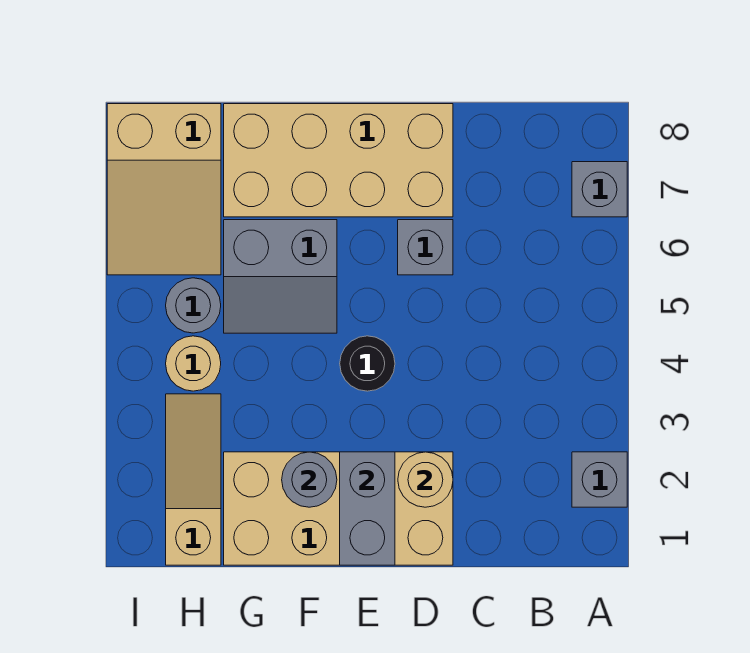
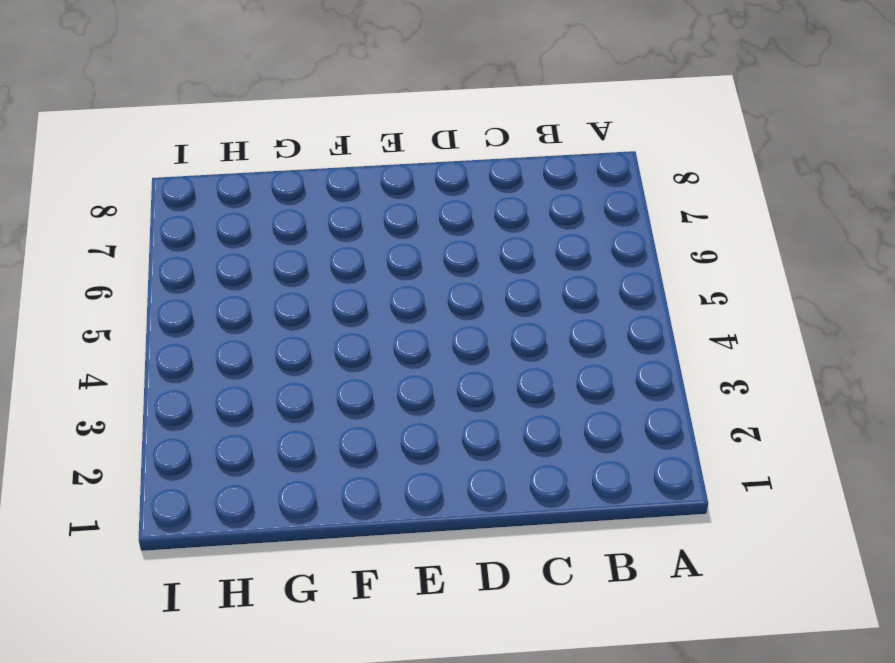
none -> grey brick A2 level 1
none -> grey brick A7 level 1
none -> tan brick D1:G2 level 1

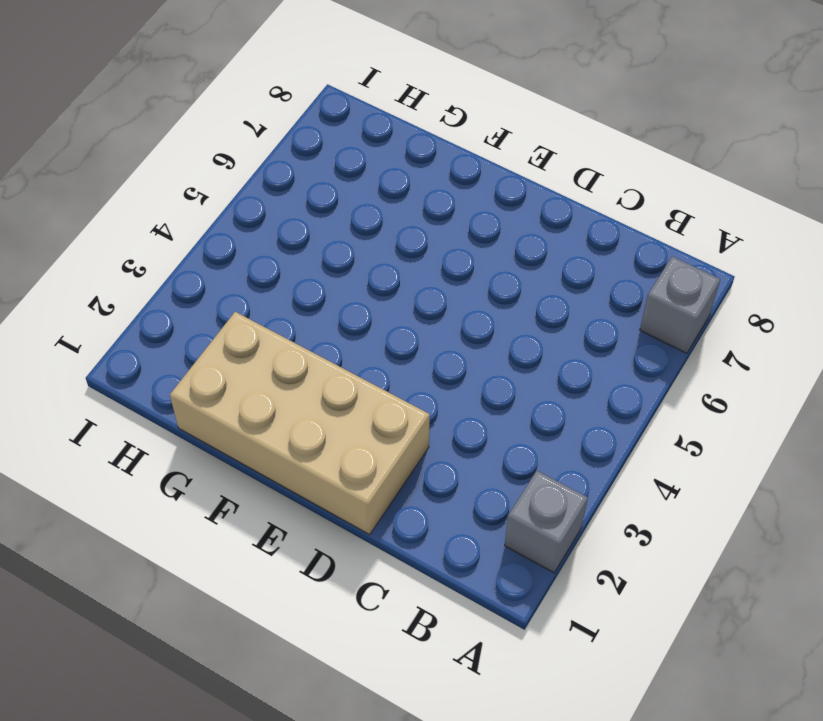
none -> grey brick D6 level 1
none -> tan brick D7:G8 level 1
none -> black round brick E4 level 1

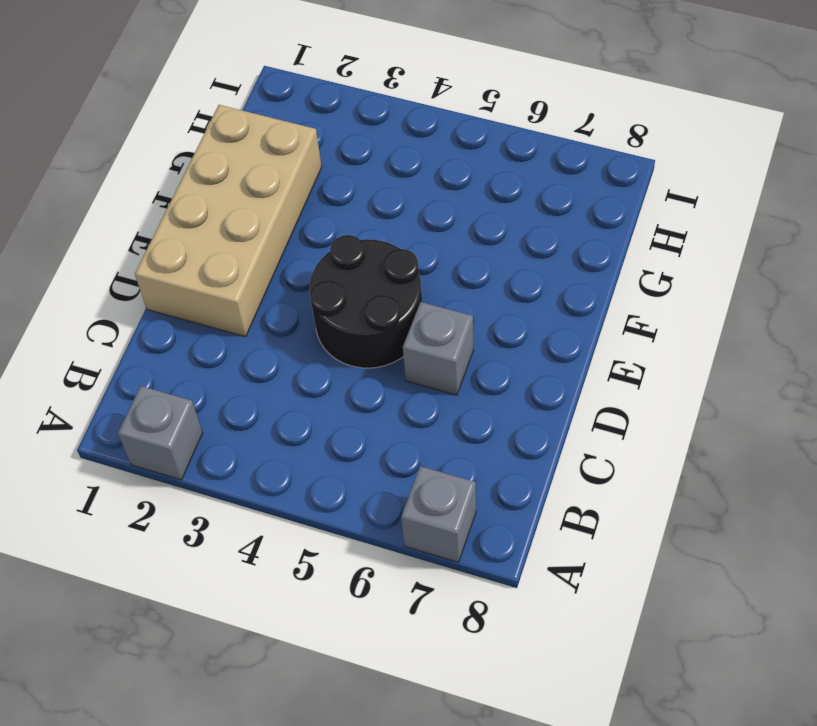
black round brick D4:E5 level 1 -> black round brick E4 level 1
none -> tan brick D7:G8 level 1
none -> grey slope F5:G6 level 1 top 6
none -> tan slope H1:H3 level 1 top 1

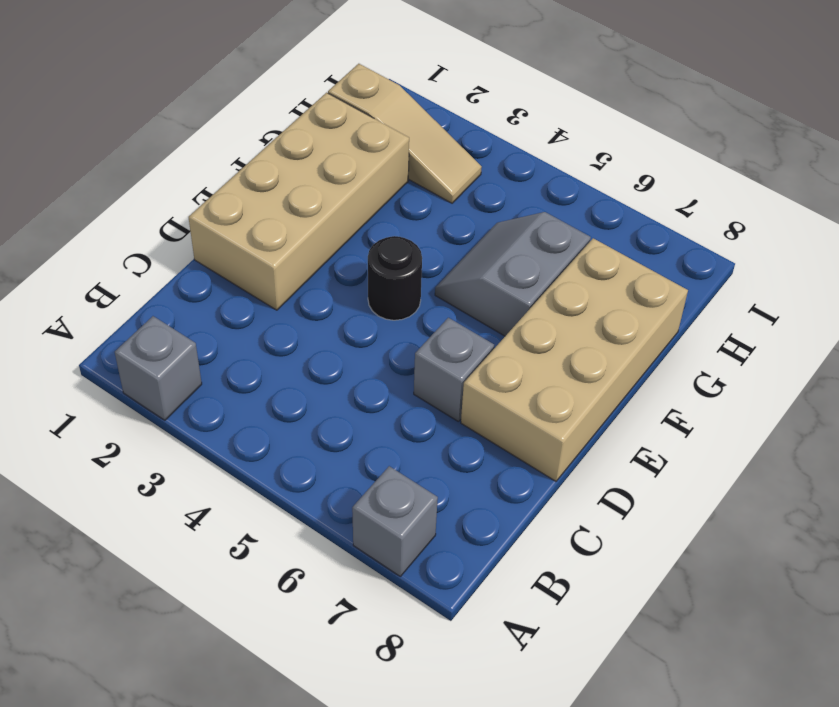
none -> tan round brick H4 level 1
none -> grey round brick H5 level 1
none -> tan slope H6:I8 level 1 top 8

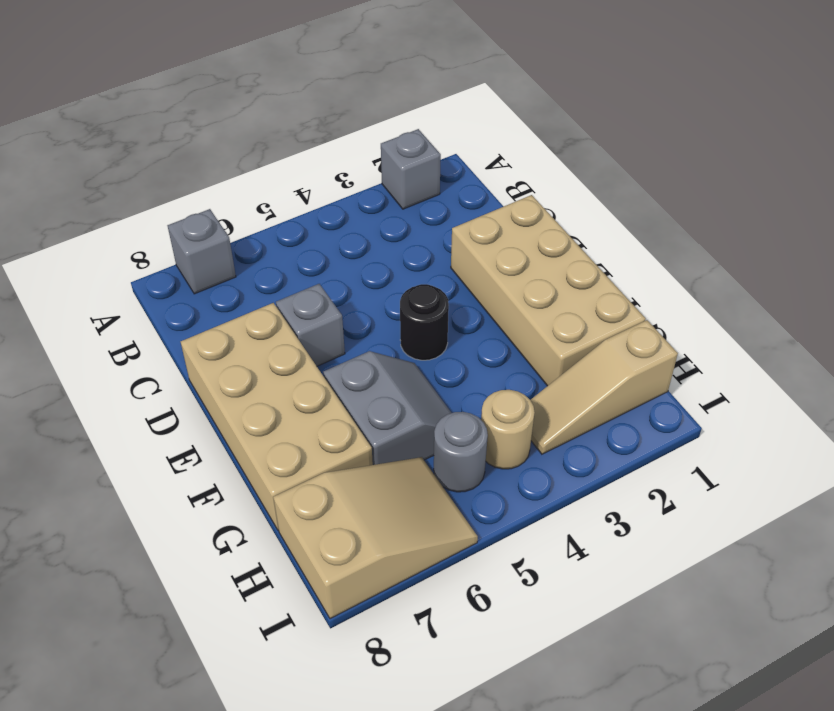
none -> tan round brick D2 level 2
none -> grey brick E1:E2 level 2
none -> grey round brick F2 level 2

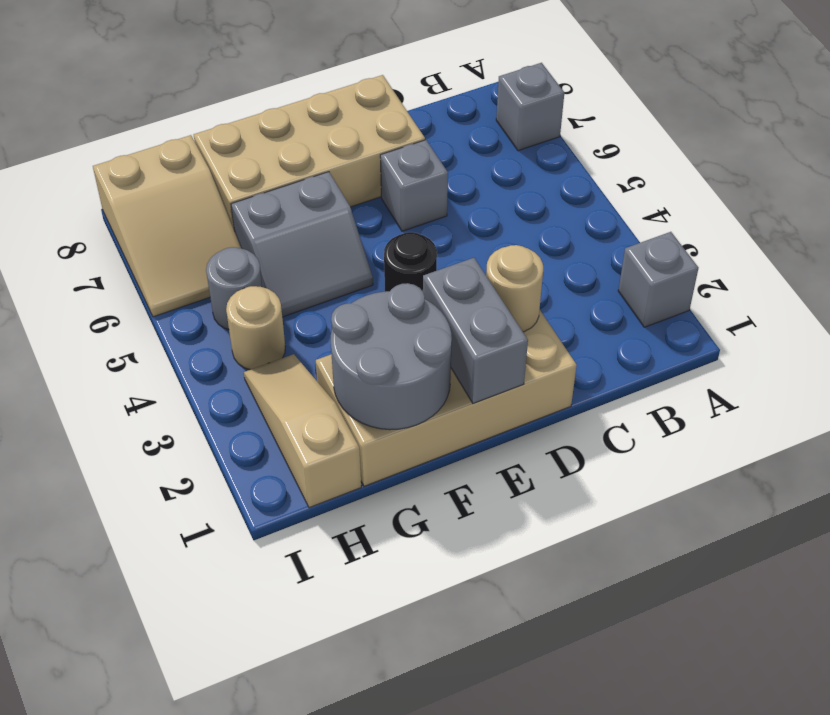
grey round brick F1:G2 level 2 -> grey round brick F2 level 2

